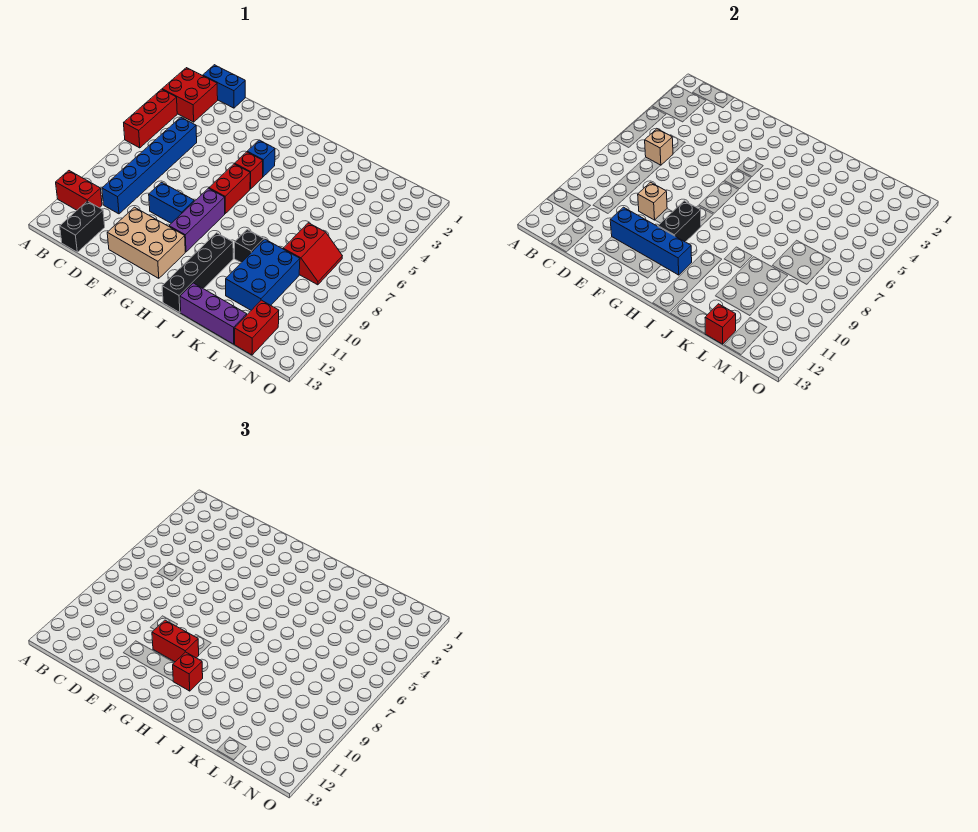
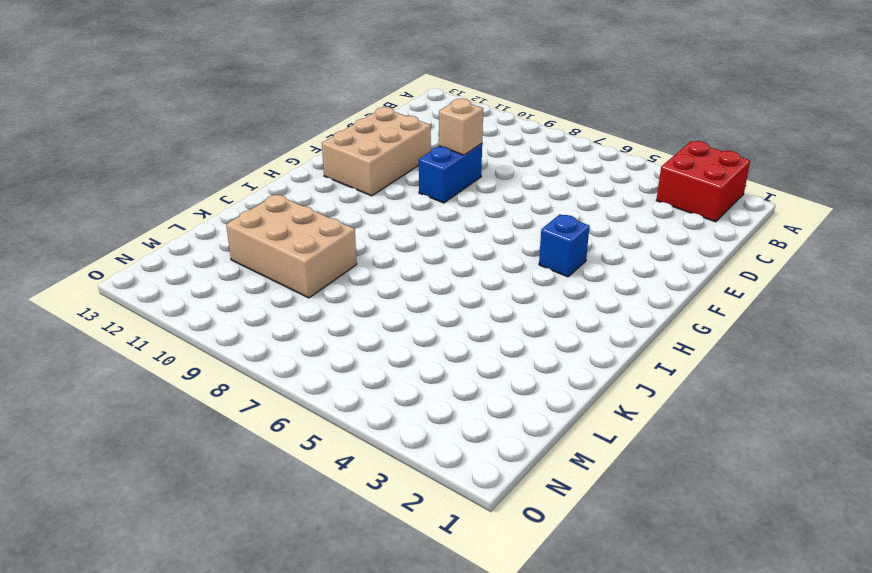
tan brick K9:L11 level 1 -> blue brick K9:L11 level 1
none -> red brick A4:A6 level 1
none -> red brick A11:B11 level 1
none -> blue brick B1:C1 level 1

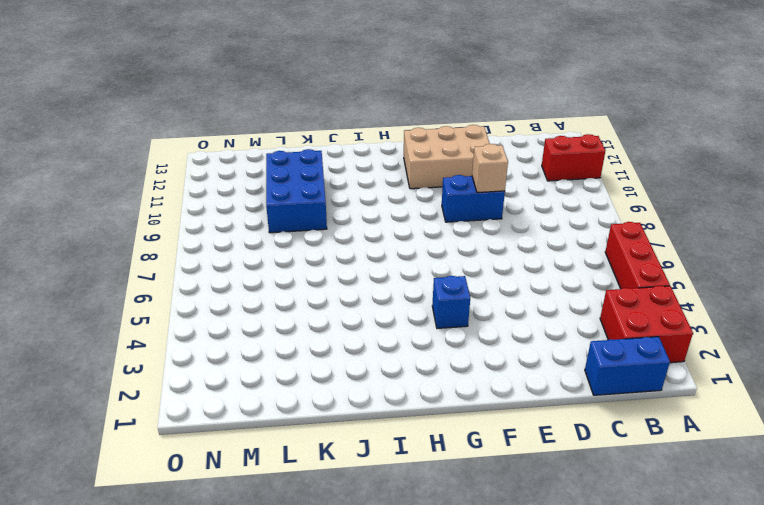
none -> blue brick C5:C10 level 1
none -> black brick C12:C13 level 1
none -> red brick G5 level 1

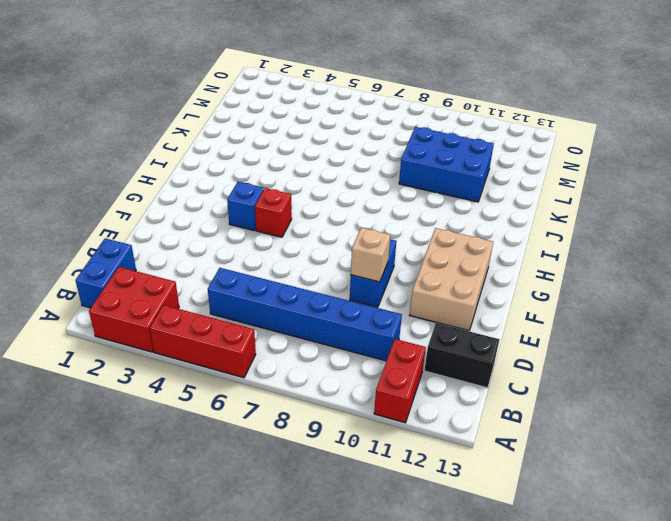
none -> red brick G6:G7 level 1
none -> purple brick G8:G10 level 1
none -> black brick I10:I13 level 1

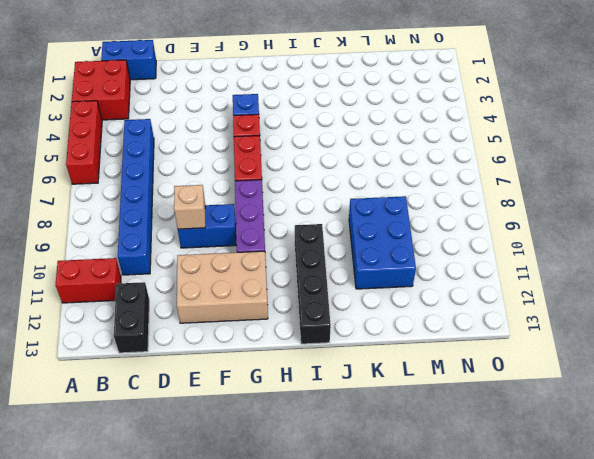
none -> black brick J9 level 1
none -> purple brick J13:L13 level 1
none -> red slope L7:M8 level 1 top L

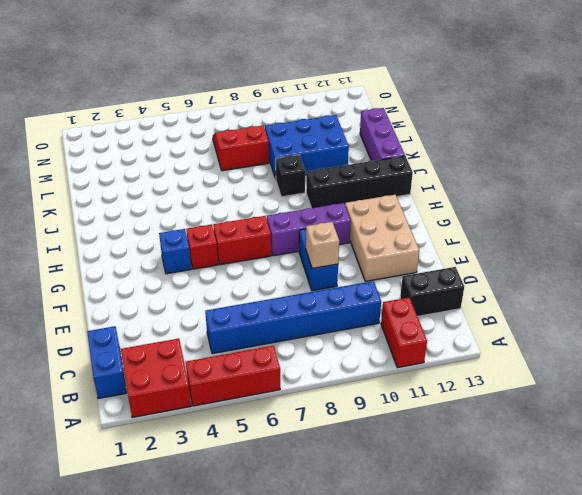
none -> red brick M12:M13 level 1
none -> tan brick C6 level 2
none -> blue brick E11:H11 level 2

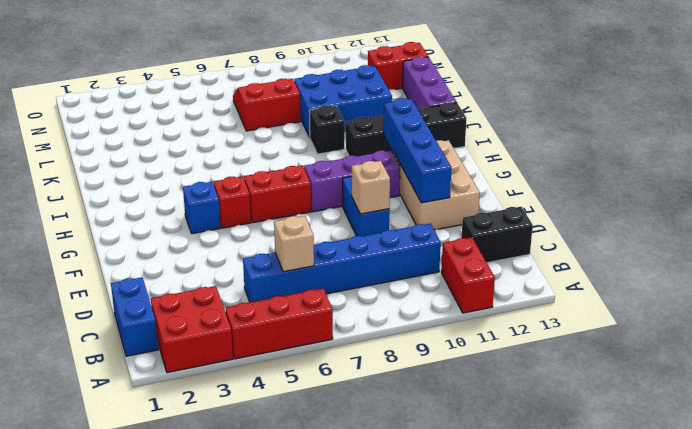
none -> black brick G9:G10 level 2
none -> red brick L13 level 2
none -> red brick F10:G10 level 3

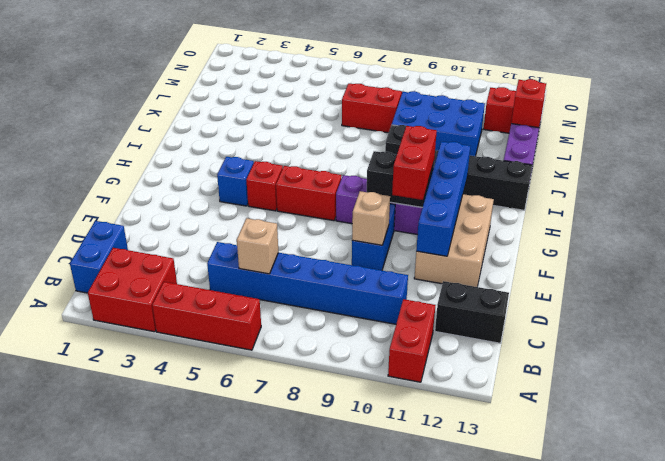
none -> red brick H11 level 3

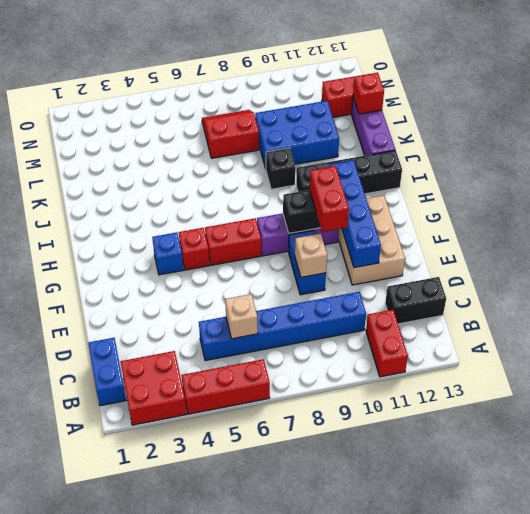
none -> red brick H11 level 3

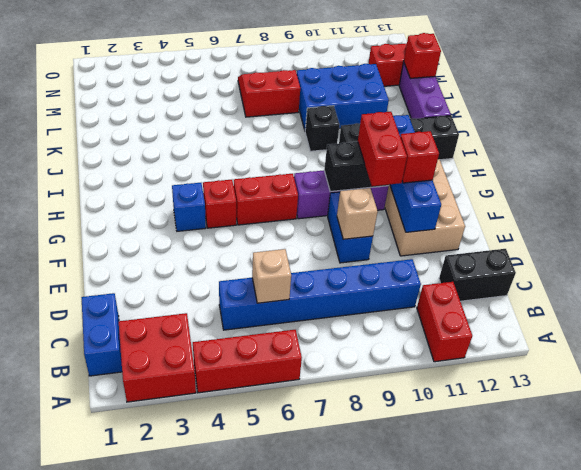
red brick F11 level 3 -> red brick H11 level 3

